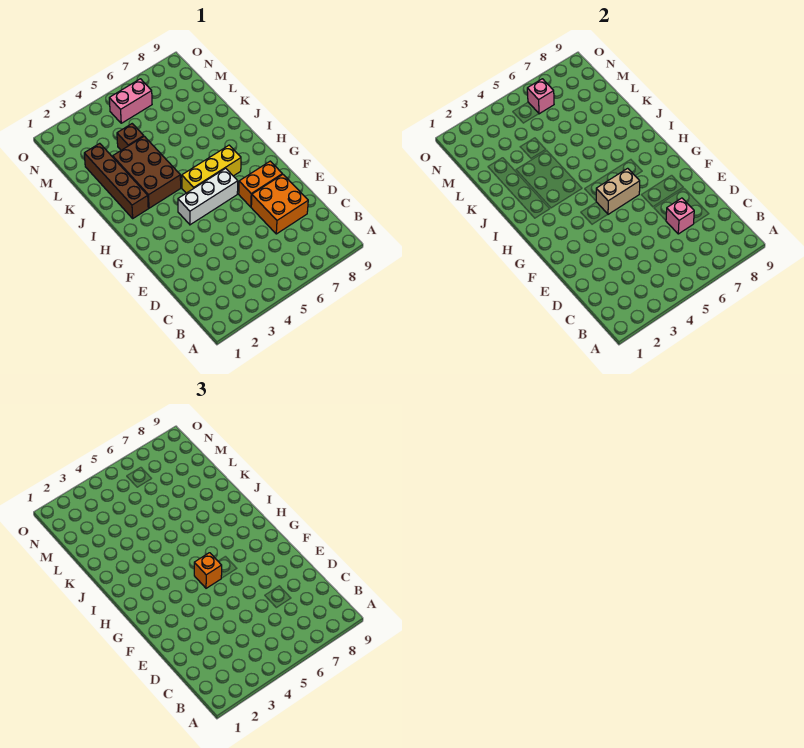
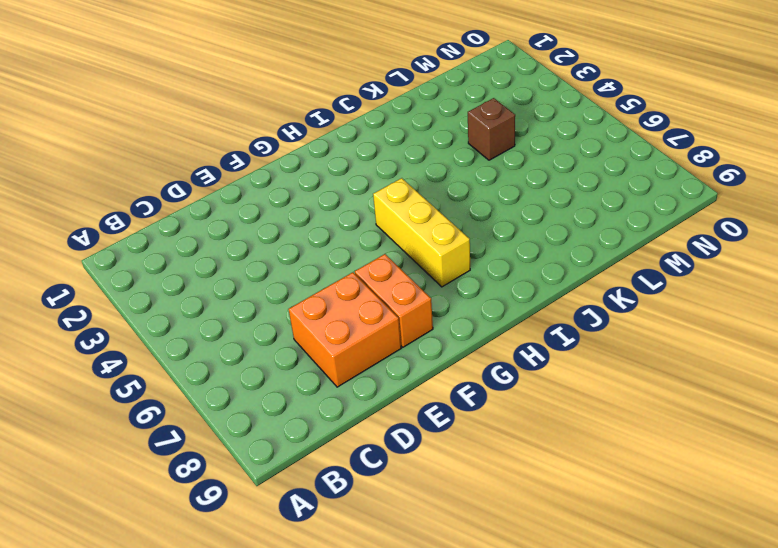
none -> white brick G4:G6 level 1
none -> brown brick I2:L2 level 1
none -> brown brick I3:K4 level 1

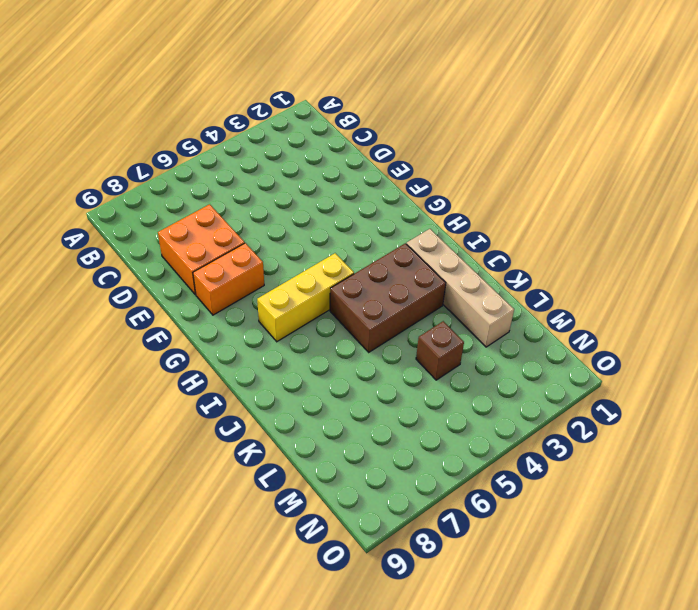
tan brick I2:L2 level 1 -> brown brick I2:L2 level 1
brown brick I3:J5 level 1 -> brown brick I3:K4 level 1
none -> white brick G4:G6 level 1
none -> pink brick N5:N6 level 1
none -> pink brick D7 level 2

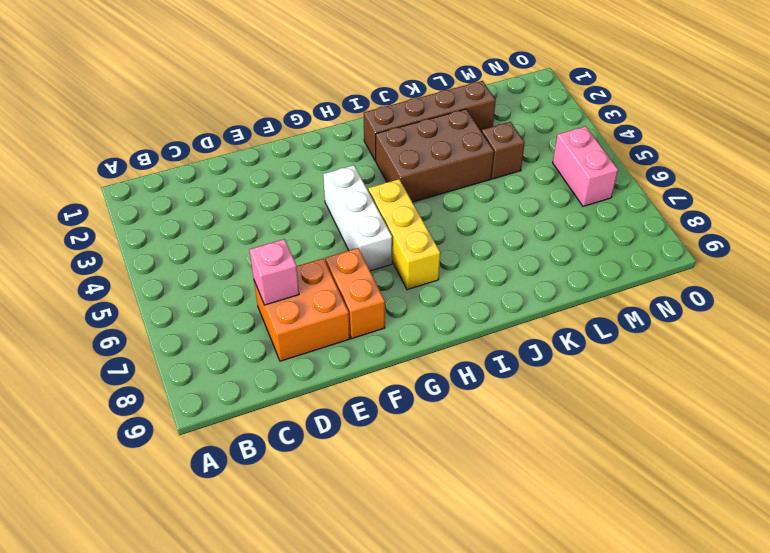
none -> tan brick G5:G6 level 2
none -> pink brick N6 level 2
none -> orange brick G5 level 3

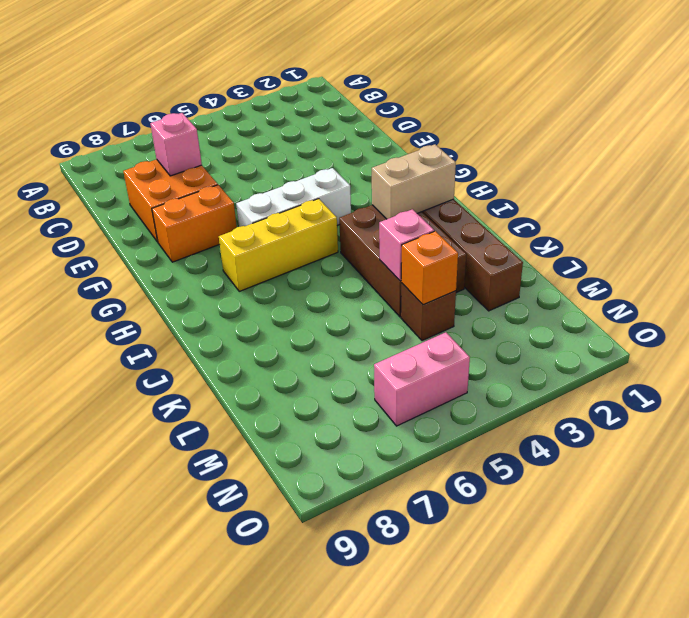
tan brick I2:I3 level 2 -> tan brick G5:G6 level 2
pink brick K4 level 2 -> pink brick N6 level 2
orange brick L4 level 2 -> orange brick G5 level 3

